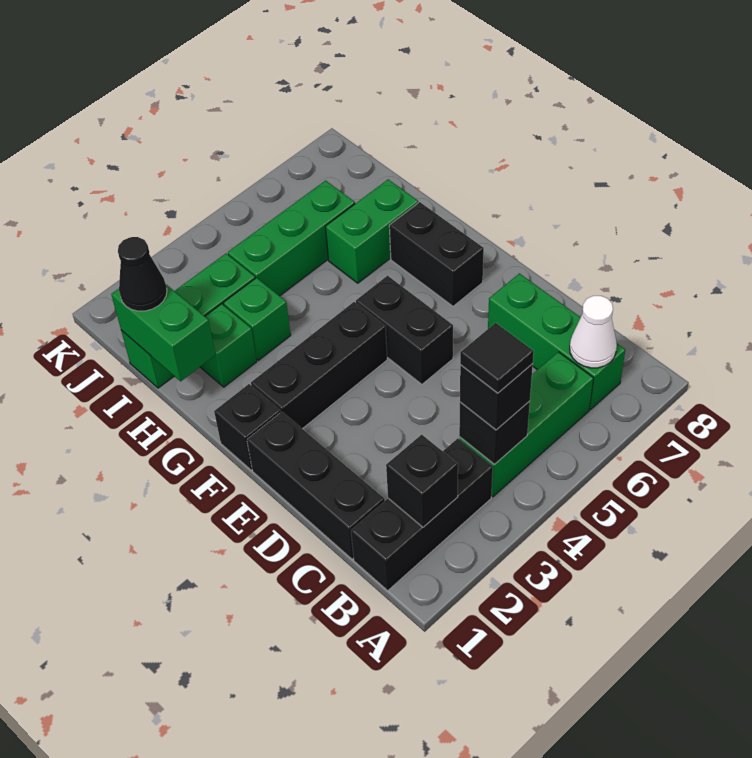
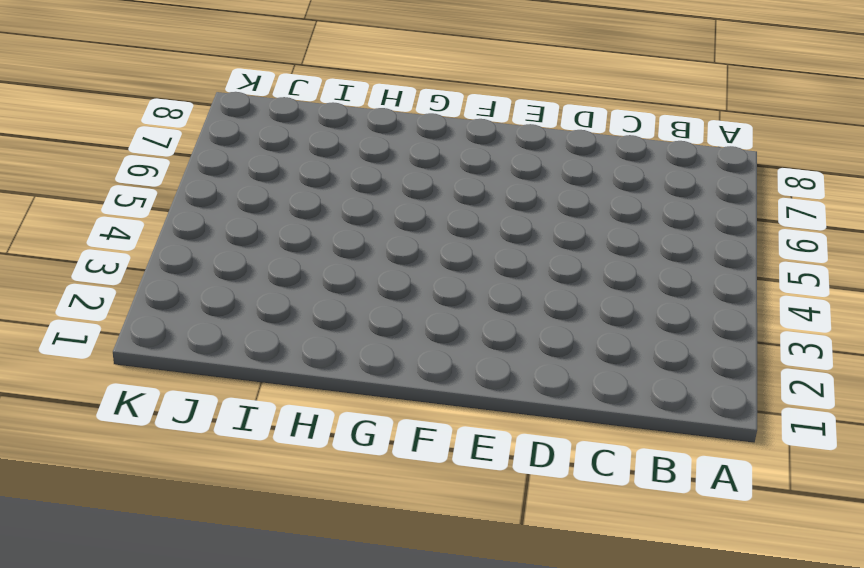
none -> black brick B1:B3 level 1
none -> green brick B4:B6 level 1
none -> green brick B7:D7 level 1

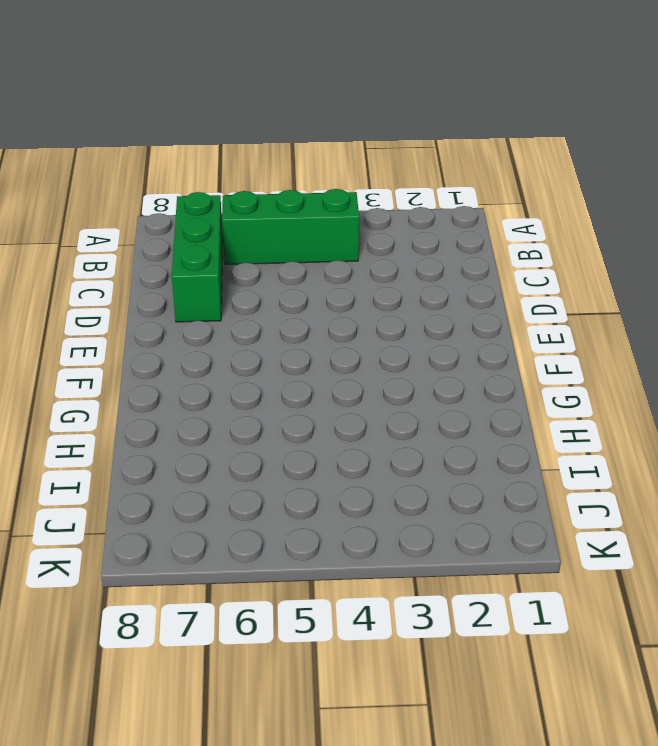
none -> black brick B1:B3 level 1
none -> black brick C1:E1 level 1
none -> black brick E5:F5 level 1

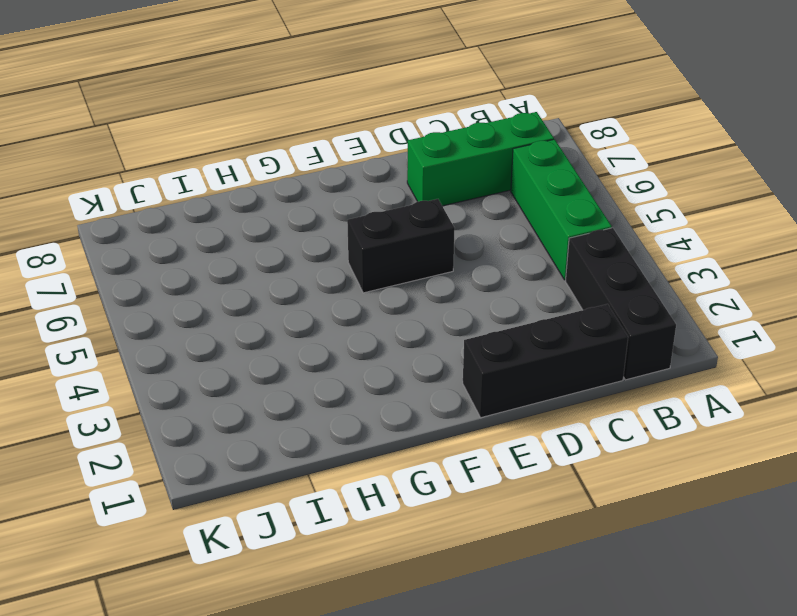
none -> black brick F1 level 1
none -> black brick F2:F4 level 1
none -> black brick F7:G7 level 1

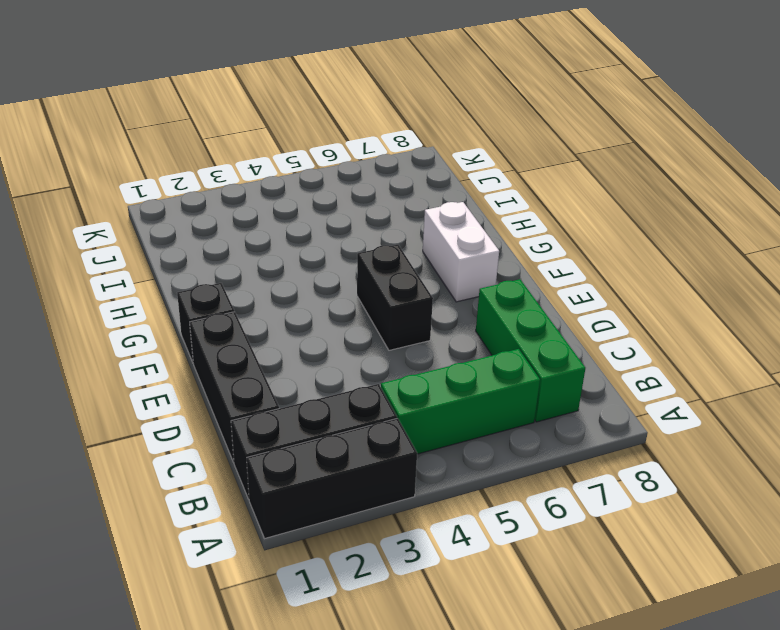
black brick A1:A3 level 1 -> black brick F2:F4 level 1
white brick F7:G7 level 1 -> black brick F7:G7 level 1
none -> green brick H2 level 1
none -> green brick H3 level 1
none -> green brick H6:H7 level 1

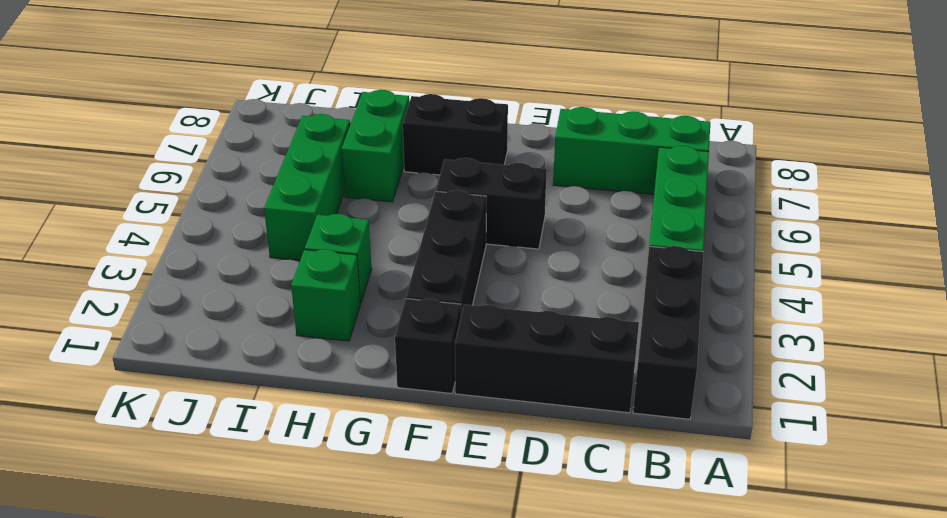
none -> green brick I1:I3 level 1
none -> black brick B2 level 2
none -> black brick B4 level 2

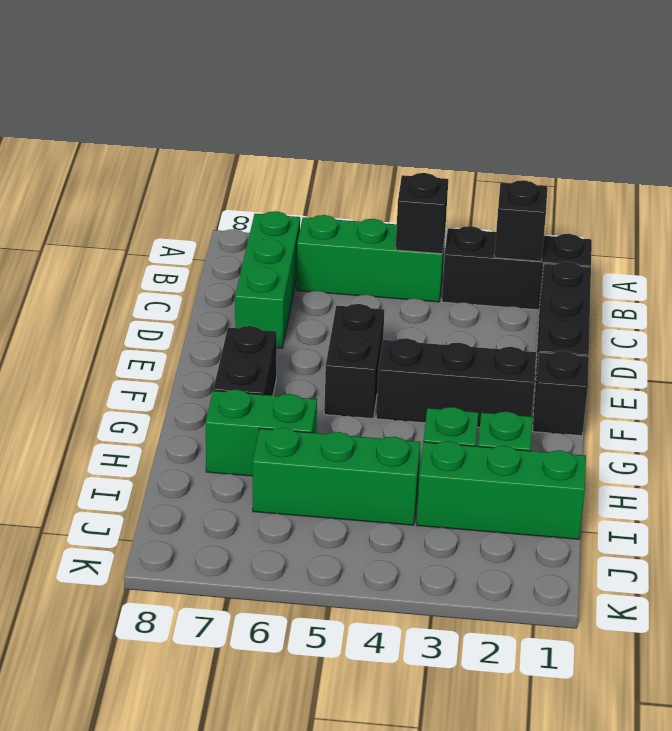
none -> white cone B7 level 2
none -> green brick H1:I1 level 2
none -> black brick B4 level 3

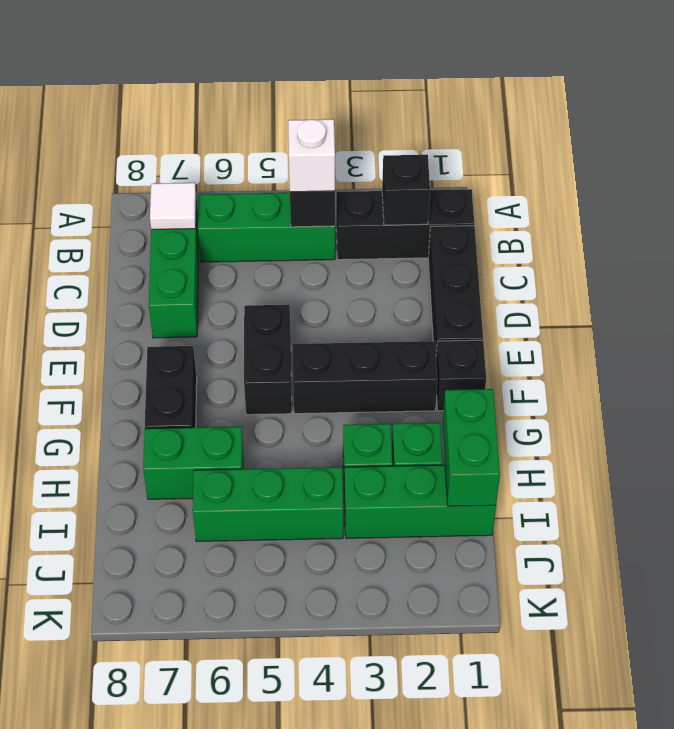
white brick B4 level 3 -> black brick B4 level 3
white tile B7 level 2 -> white cone B7 level 2
none -> black cone I1 level 3
none -> black tile B4 level 4

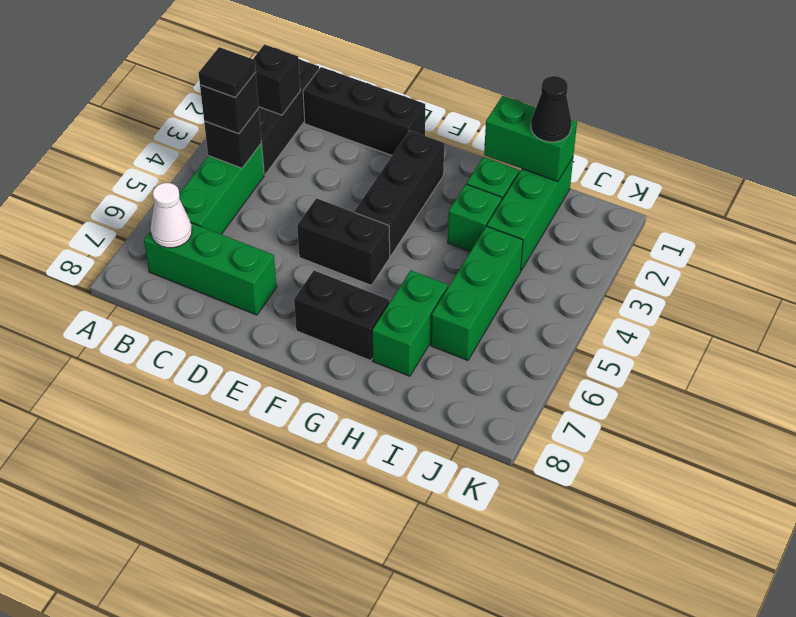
none -> black brick F1 level 1

